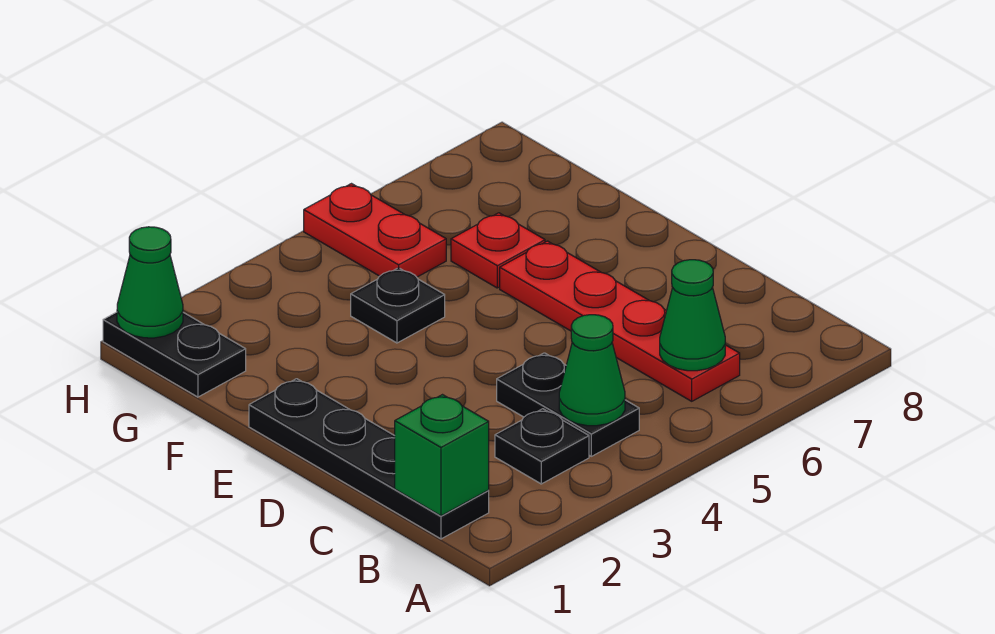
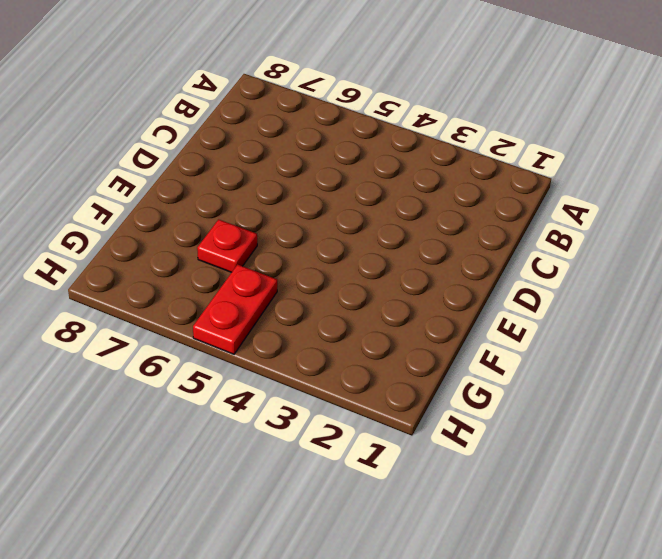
none -> black plate B1:E1 level 1
none -> black plate B3 level 1
none -> black plate B4:C4 level 1

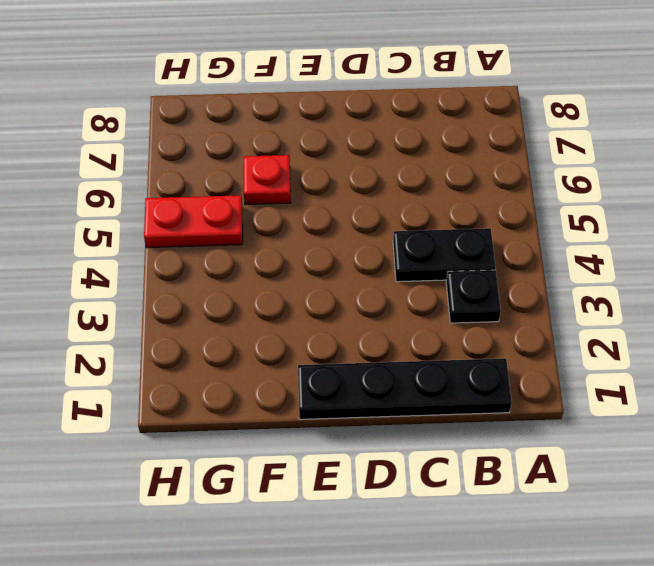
none -> red plate B6:E6 level 1
none -> black plate F4 level 1
none -> black plate G1:H1 level 1

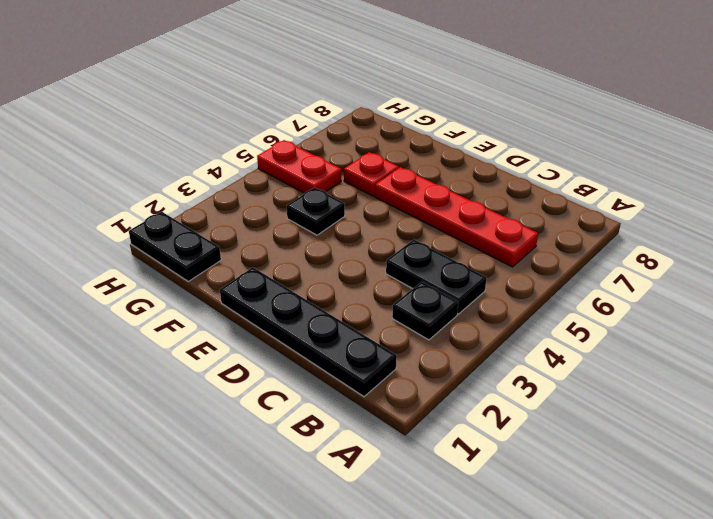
none -> green brick B1 level 2
none -> green cone B4 level 2
none -> green cone B6 level 2

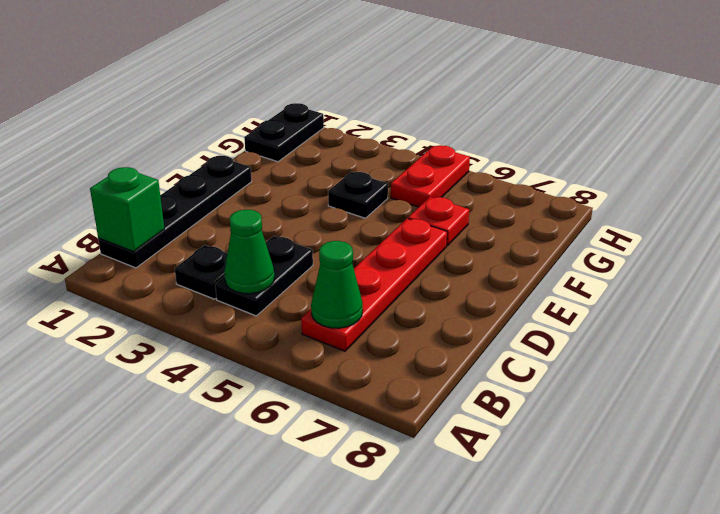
none -> green cone H1 level 2

